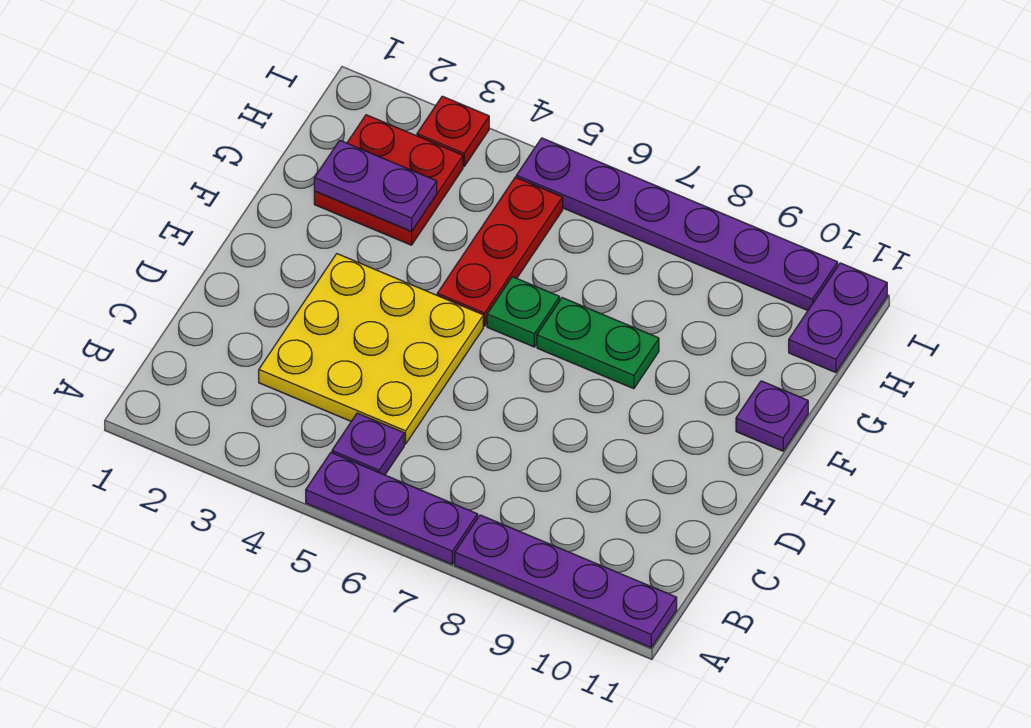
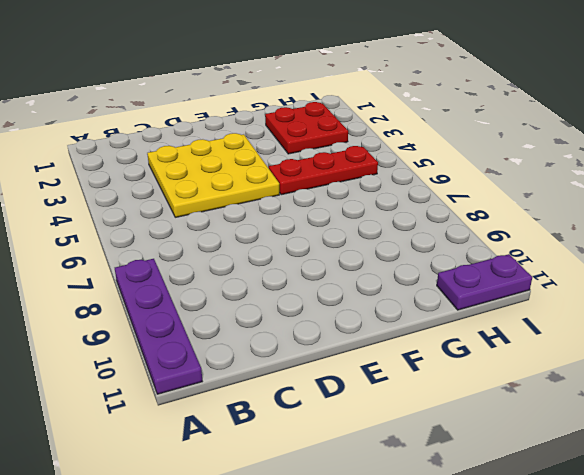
none -> purple plate A5:A7 level 1
none -> purple plate B5 level 1
none -> green plate F6 level 1

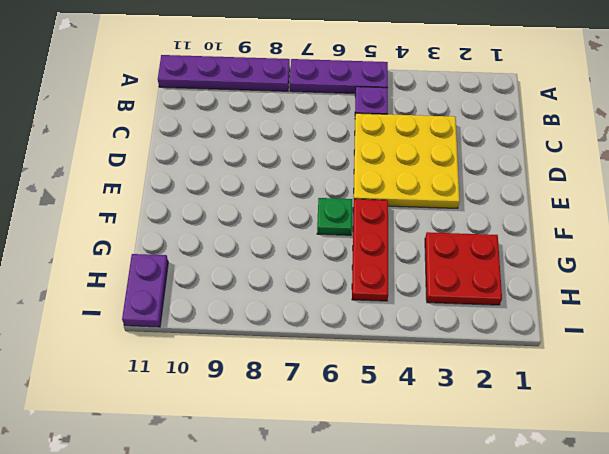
none -> green plate F7:F8 level 1
none -> purple plate F11 level 1
none -> red plate I3 level 1

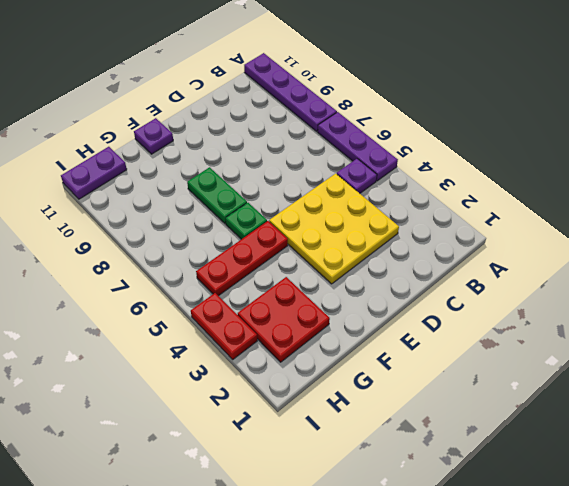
red plate I3:I4 level 1 -> red plate I3 level 1
none -> purple plate I5:I10 level 1
none -> purple plate G2:G3 level 2

